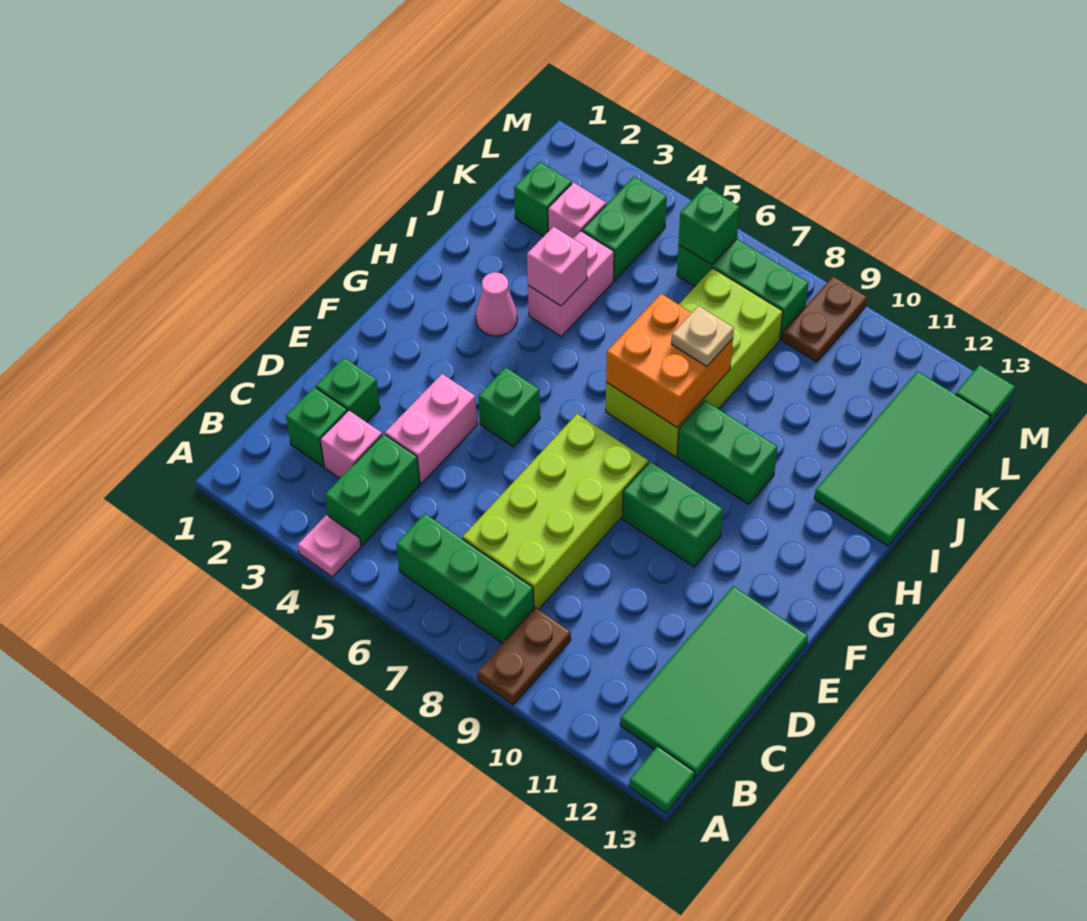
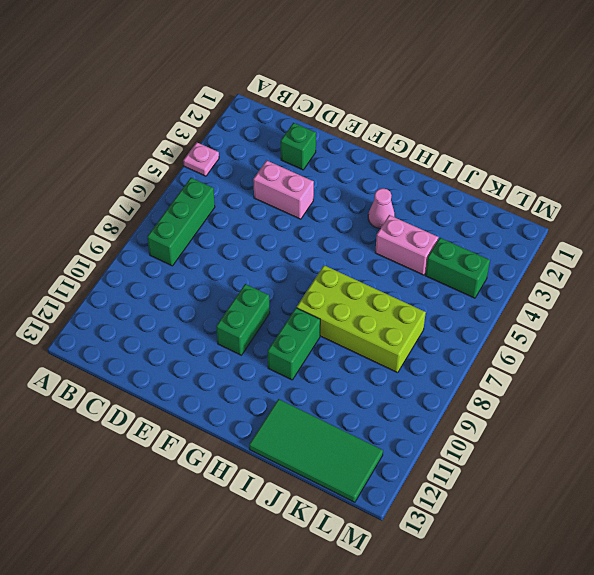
none -> brown plate A9:B9 level 1
none -> green tile A13 level 1
none -> green brick B4:C4 level 1

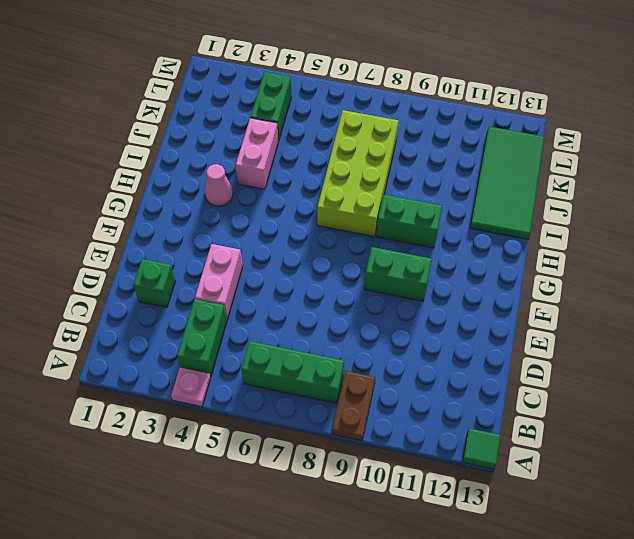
none -> green tile B12:E13 level 1
none -> green brick C2 level 1
none -> pink brick C3 level 1

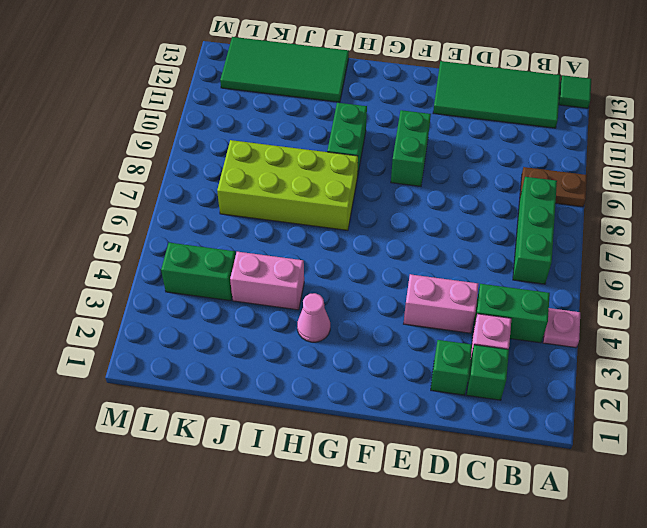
none -> lime brick C7:F8 level 1
none -> green brick F5 level 1
none -> green brick K2 level 1

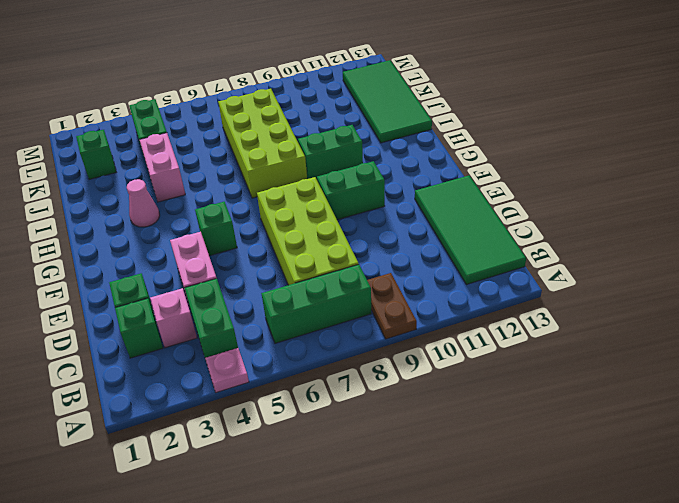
none -> green tile A13 level 1
none -> pink brick K3 level 1
none -> green brick L6:L8 level 1

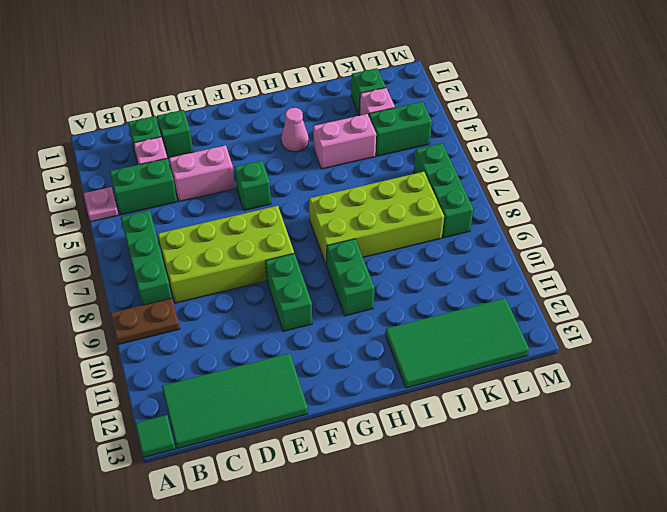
none -> brown plate L9:M9 level 1
none -> green tile M13 level 1
none -> orange brick H7:I8 level 2

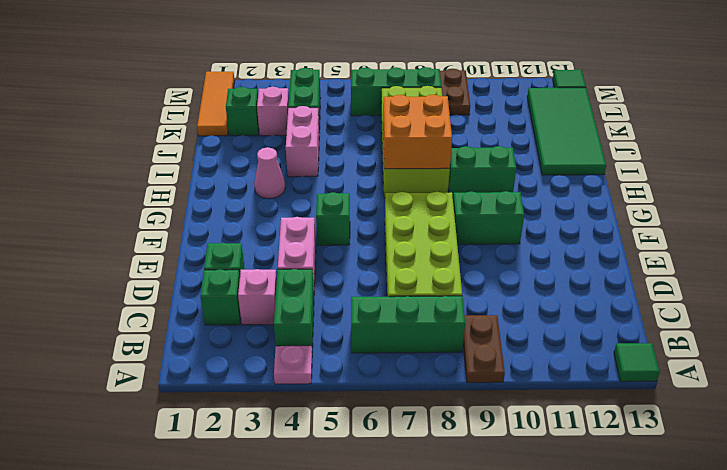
orange tile K1:M1 level 1 -> none
none -> green tile B12:E13 level 1
none -> pink brick I4 level 2
none -> green brick L6 level 2

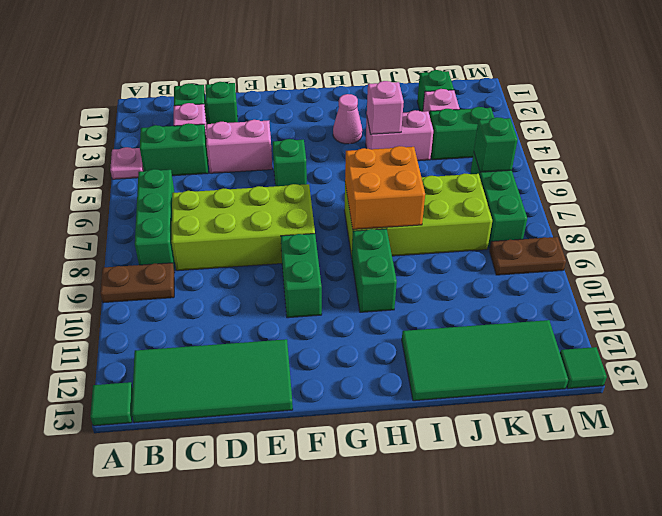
none -> tan plate I8 level 3

